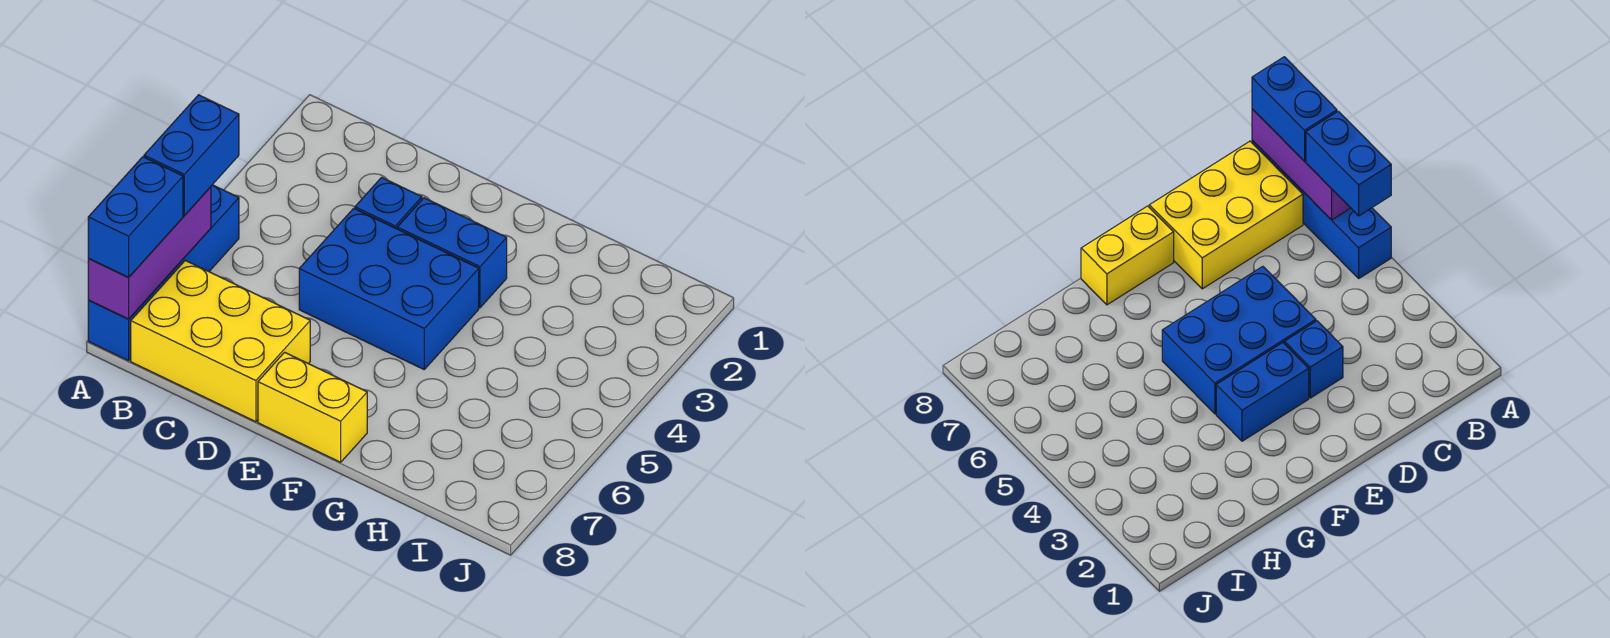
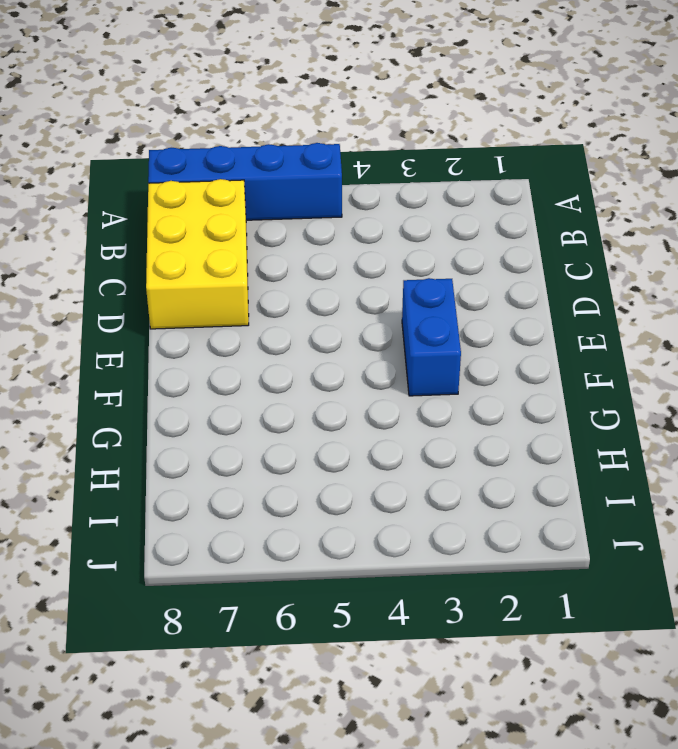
none -> blue brick D3 level 1
none -> blue brick D4:F5 level 1

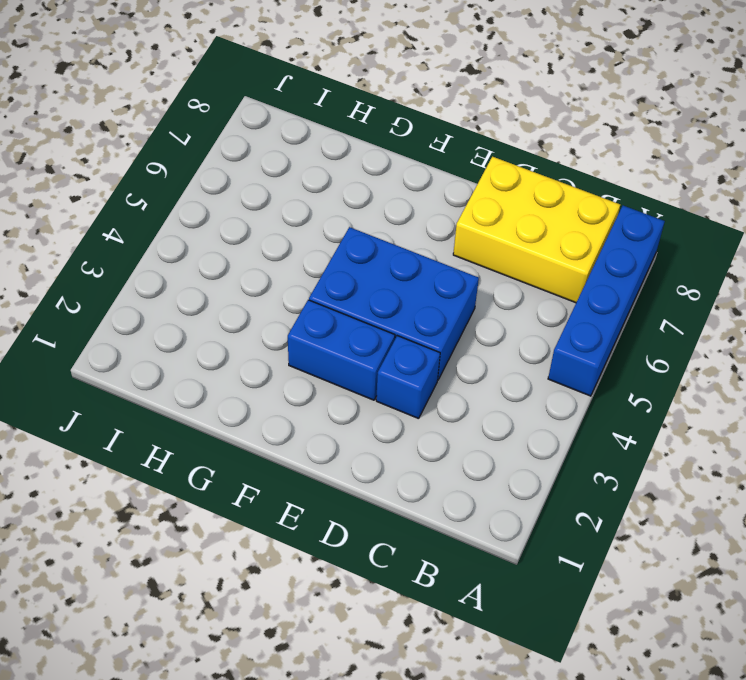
none -> yellow brick E8:F8 level 1
none -> purple brick A6:A8 level 2

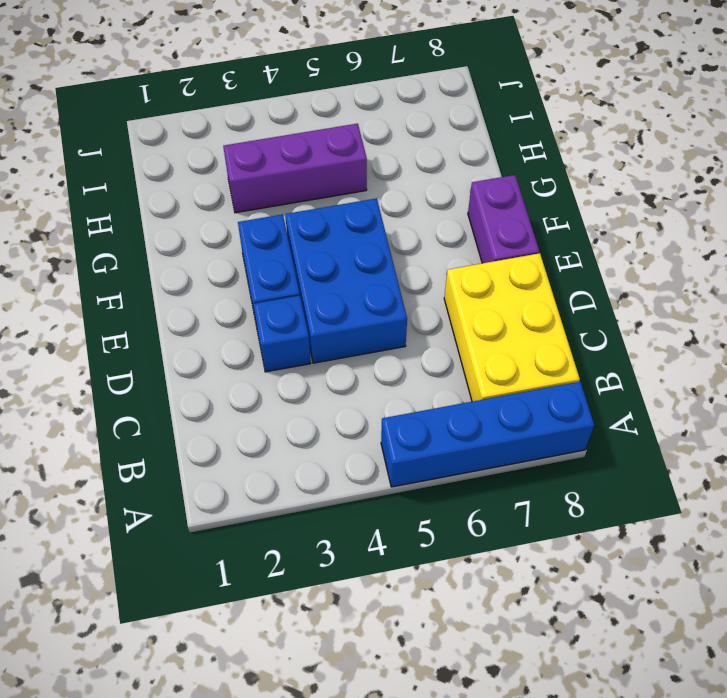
purple brick E8:F8 level 1 -> yellow brick E8:F8 level 1
purple brick H3:H5 level 1 -> purple brick A6:A8 level 2
none -> blue brick A5:A6 level 3
none -> blue brick A7:A8 level 3

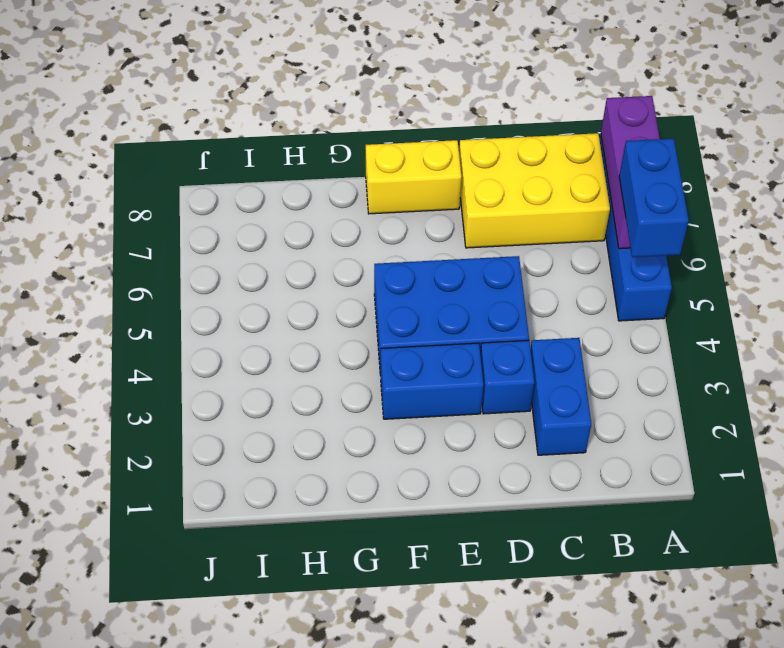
blue brick C2:C3 level 1 -> blue brick A7:A8 level 3

